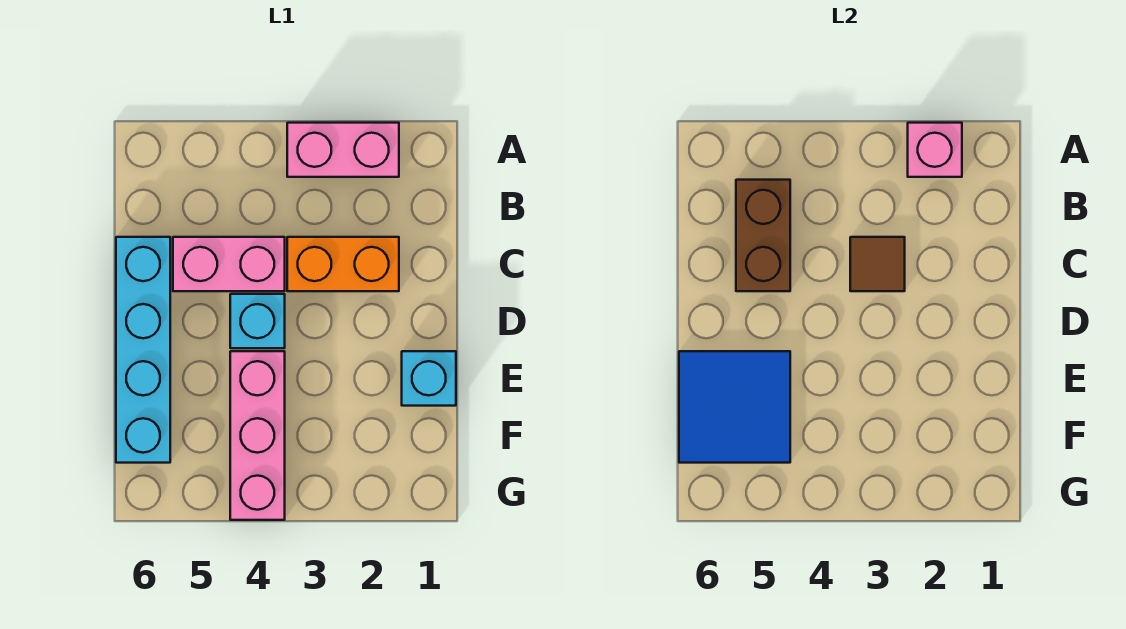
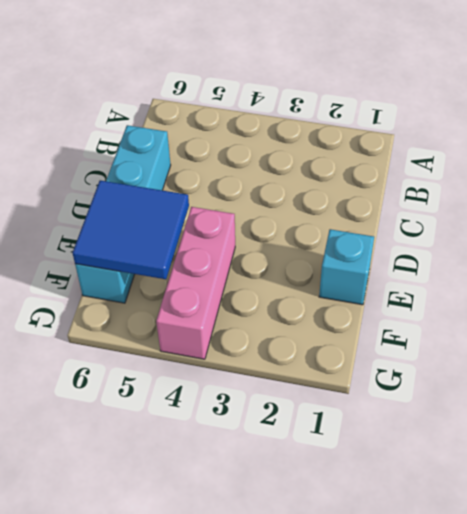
none -> pink brick A2:A3 level 1
none -> orange brick C2:C3 level 1

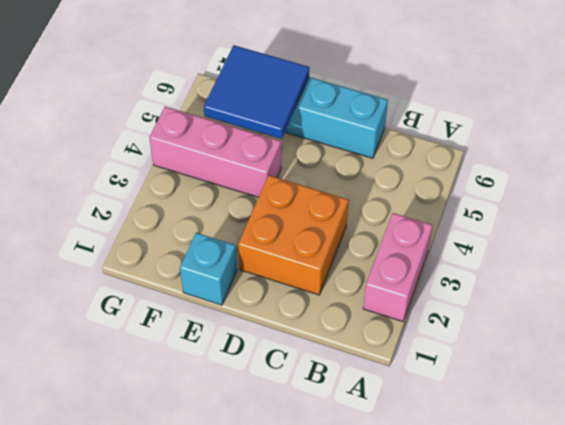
orange brick C2:D3 level 1 -> orange brick C2:C3 level 1
none -> pink brick C4:C5 level 1
none -> cyan brick D4 level 1

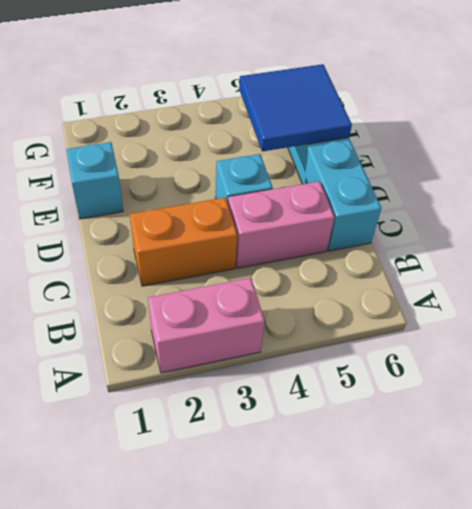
none -> pink brick E4:G4 level 1
none -> pink brick A2 level 2

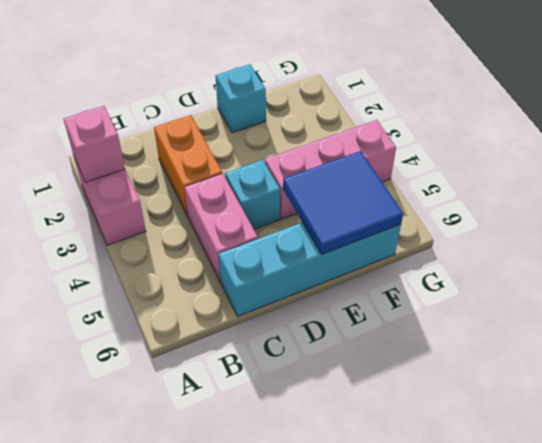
none -> brown brick B5:C5 level 2
none -> brown tile C3 level 2

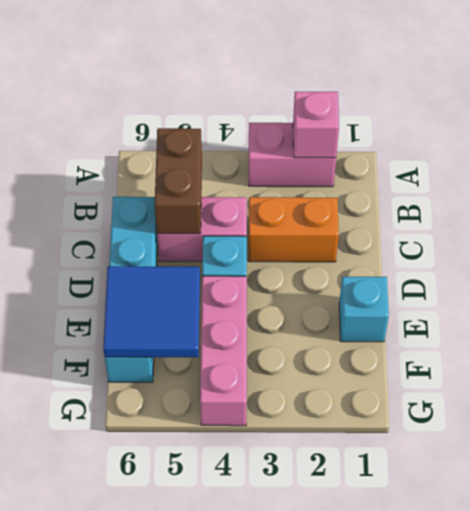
none -> brown tile C3 level 2

